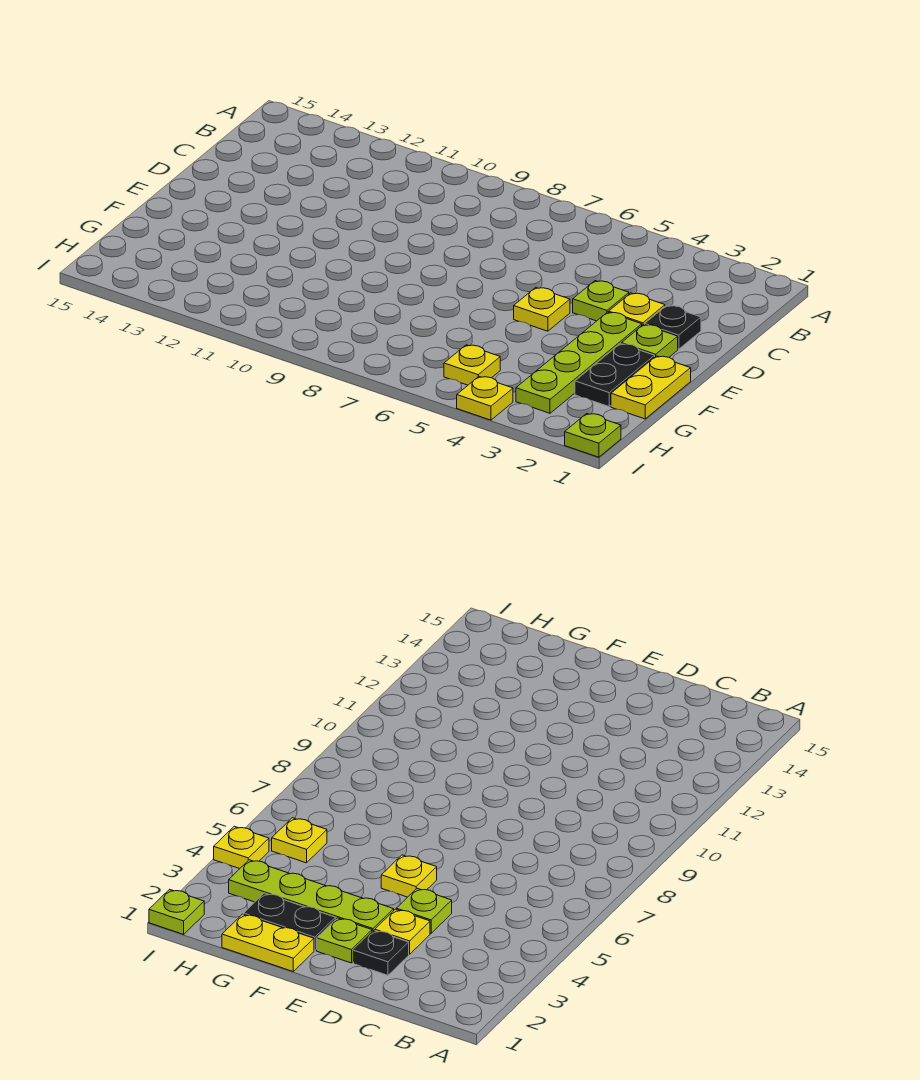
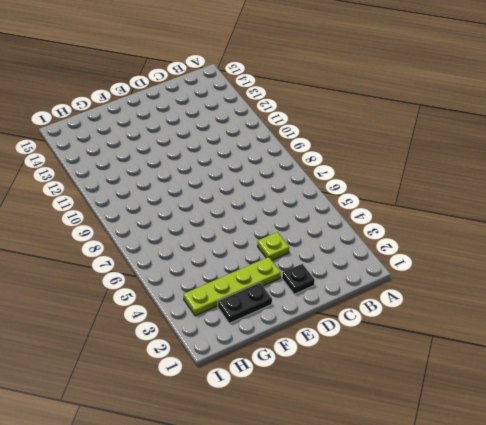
none -> yellow plate D3 level 1
none -> lime plate E2 level 1

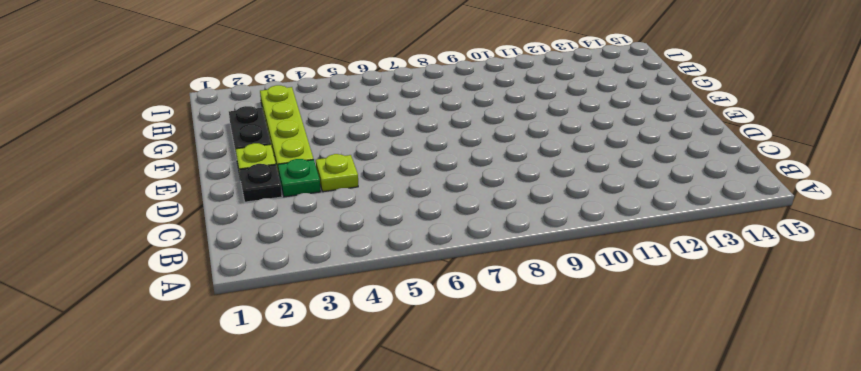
green plate D3 level 1 -> yellow plate D3 level 1
none -> yellow plate E5 level 1
none -> yellow plate F1:G1 level 1

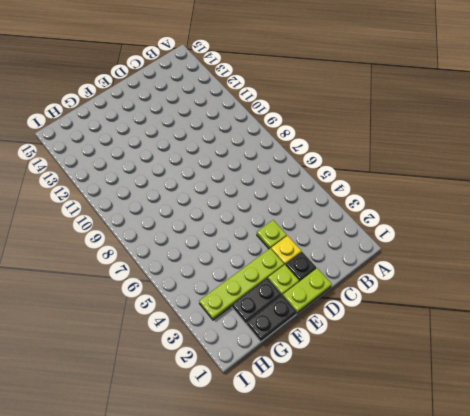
lime plate D1:E1 level 1 -> none
black plate F1:G1 level 1 -> yellow plate F1:G1 level 1
none -> yellow plate E5 level 1
none -> yellow plate H5 level 1

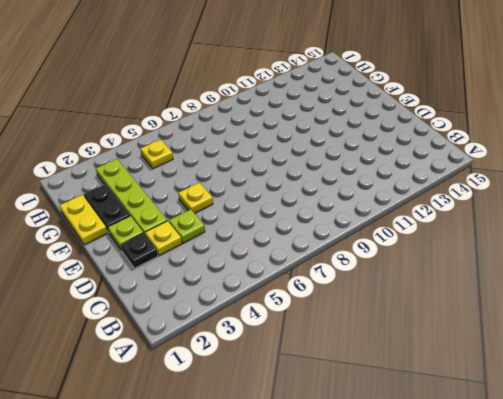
none -> lime plate I1 level 1
none -> yellow plate I4 level 1

